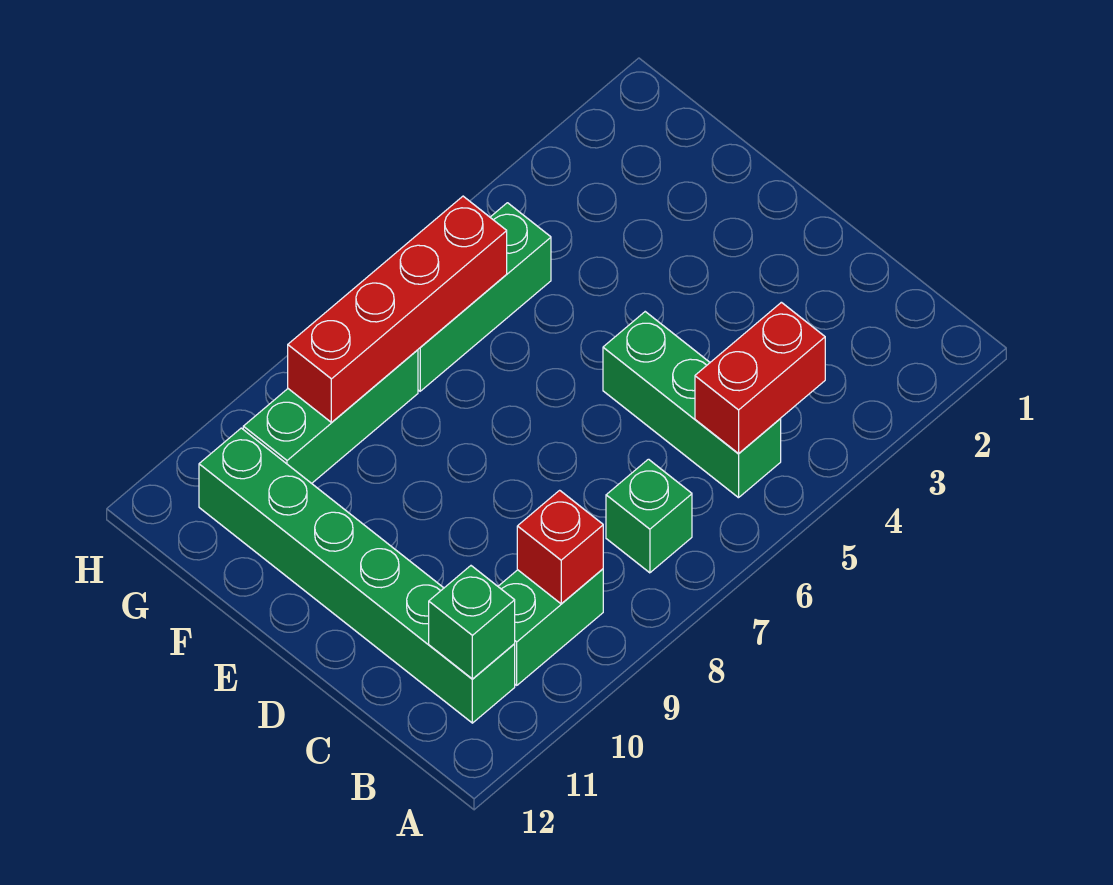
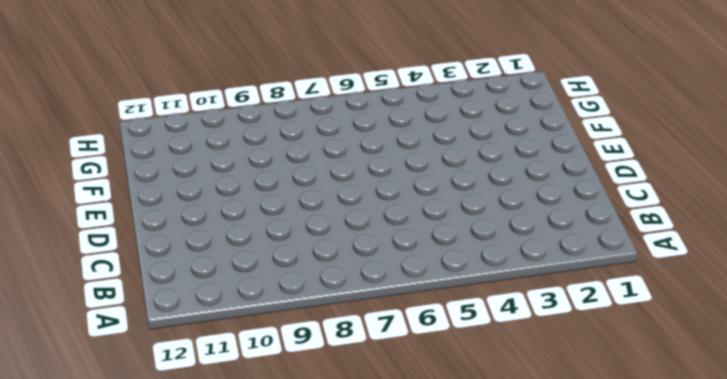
none -> green brick B5:D5 level 1
none -> green brick B7 level 1

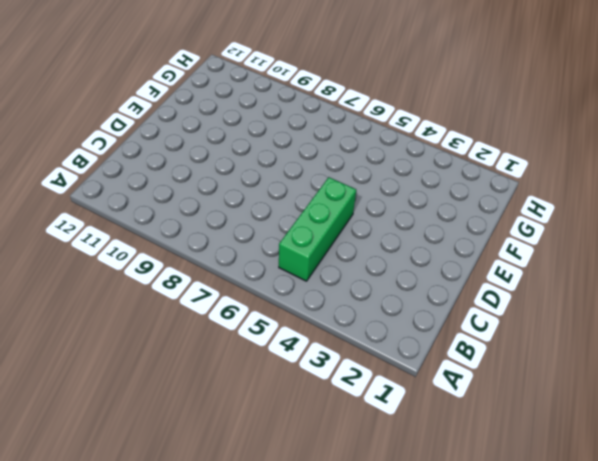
none -> green brick B7 level 1
none -> green brick B9:B10 level 1

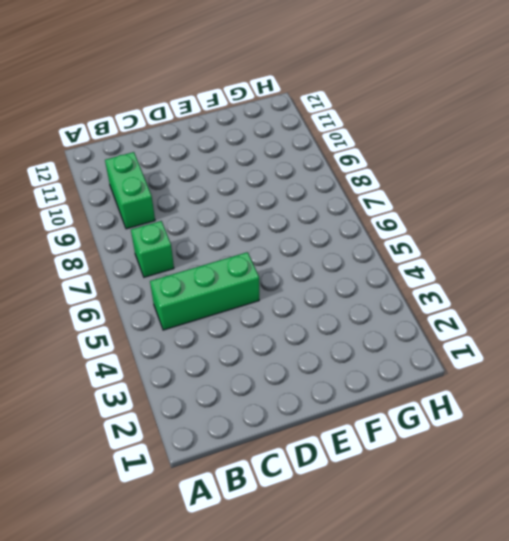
none -> green brick B11:G11 level 1
none -> green brick G5:G7 level 1

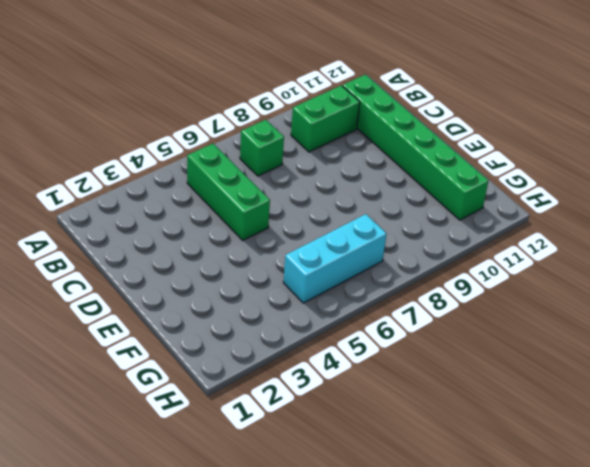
cyan brick G5:G7 level 1 -> green brick G5:G7 level 1
none -> green brick G8:G10 level 1
none -> red brick B4:B5 level 2

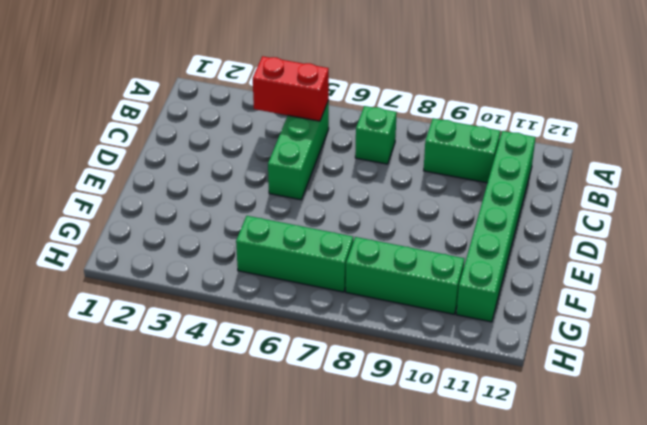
none -> red brick B9 level 2
none -> green brick B11 level 2

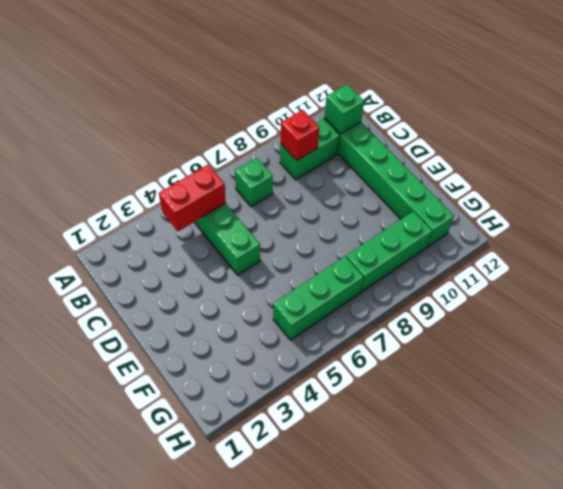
none -> red brick G6:G9 level 2

